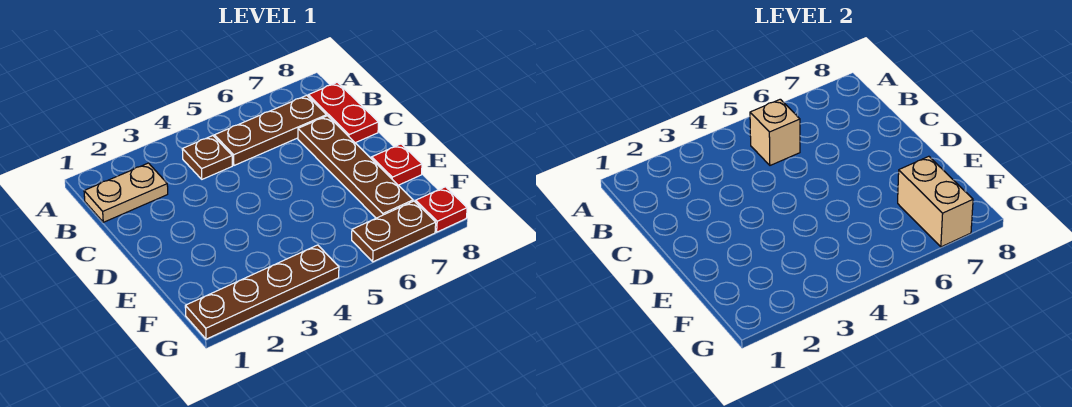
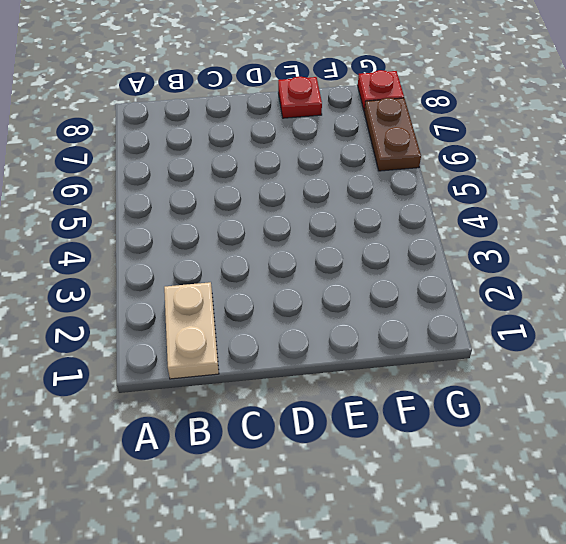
none -> brown plate B4 level 1
none -> brown plate B5:B7 level 1

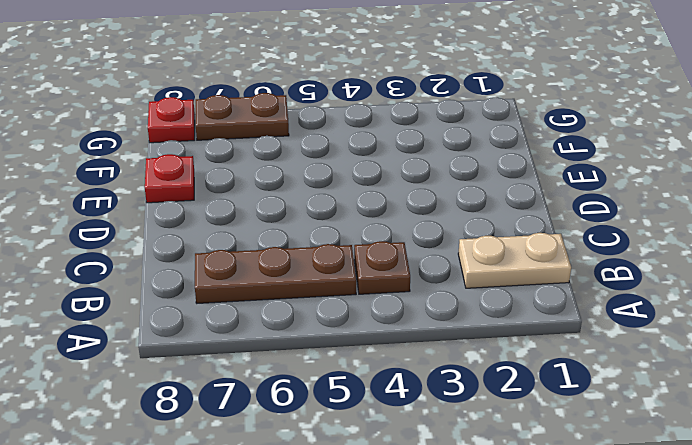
none -> red plate B8:C8 level 1
none -> brown plate C7:F7 level 1

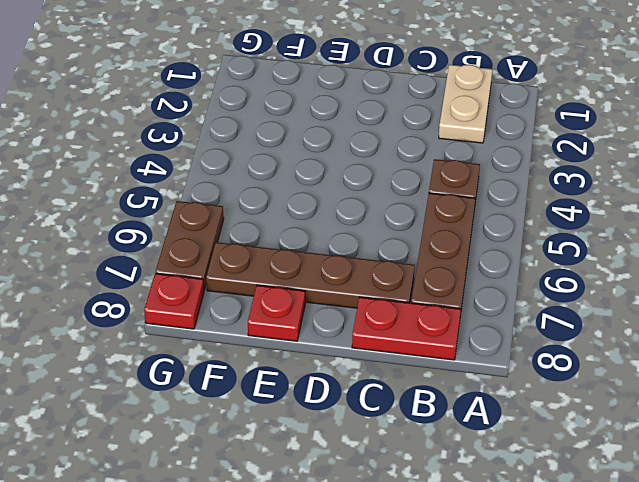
none -> brown plate G1:G4 level 1
none -> tan brick B5 level 2

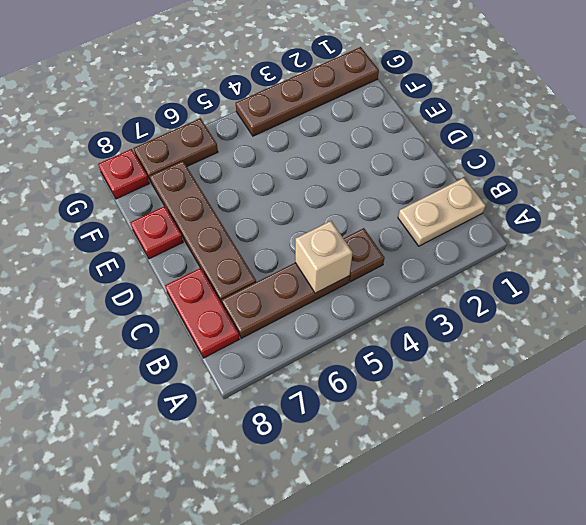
none -> tan brick F7:G7 level 2

